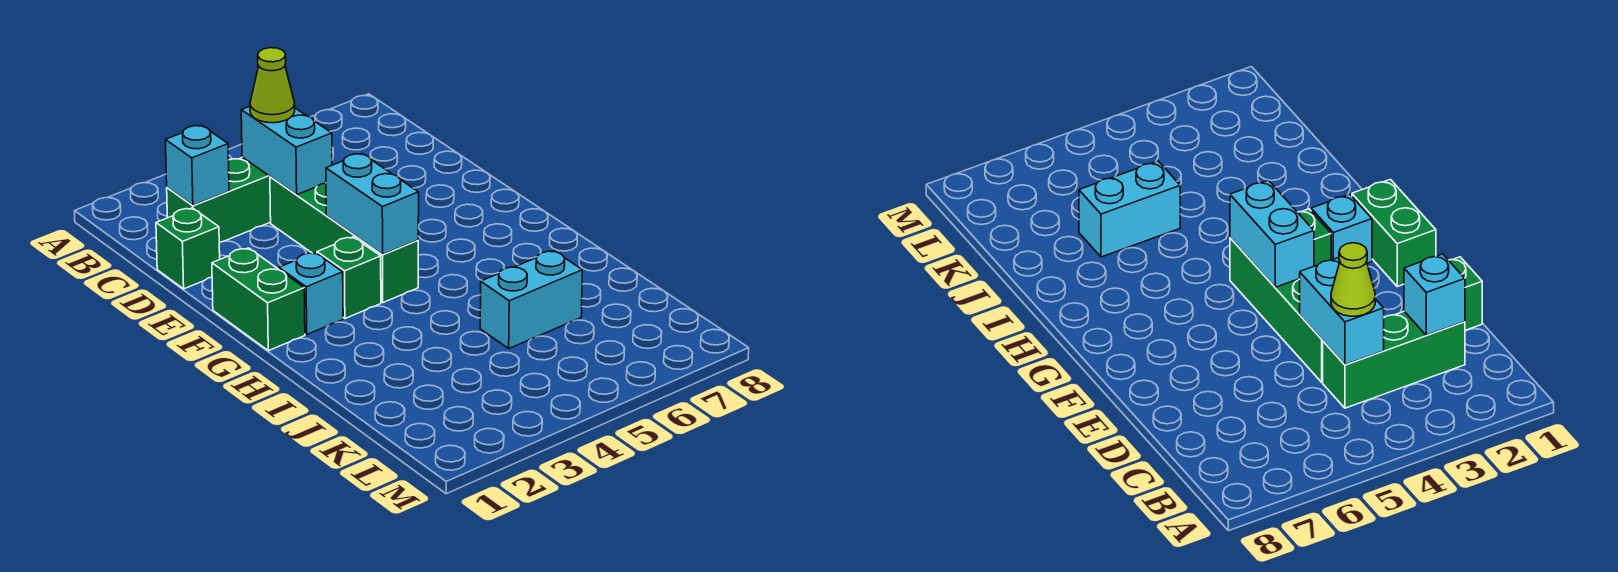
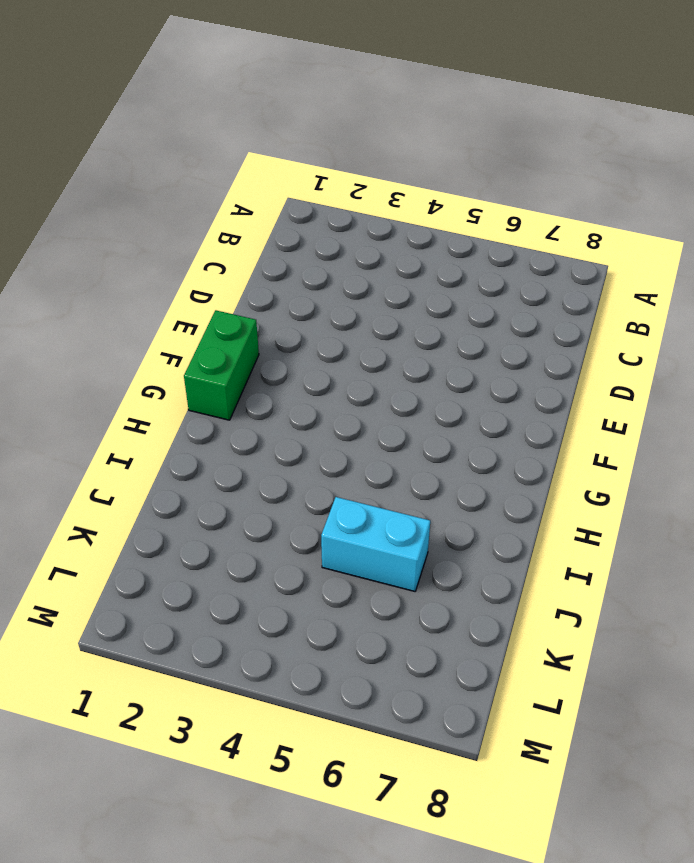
none -> green brick C2:C4 level 1
none -> green brick D1 level 1

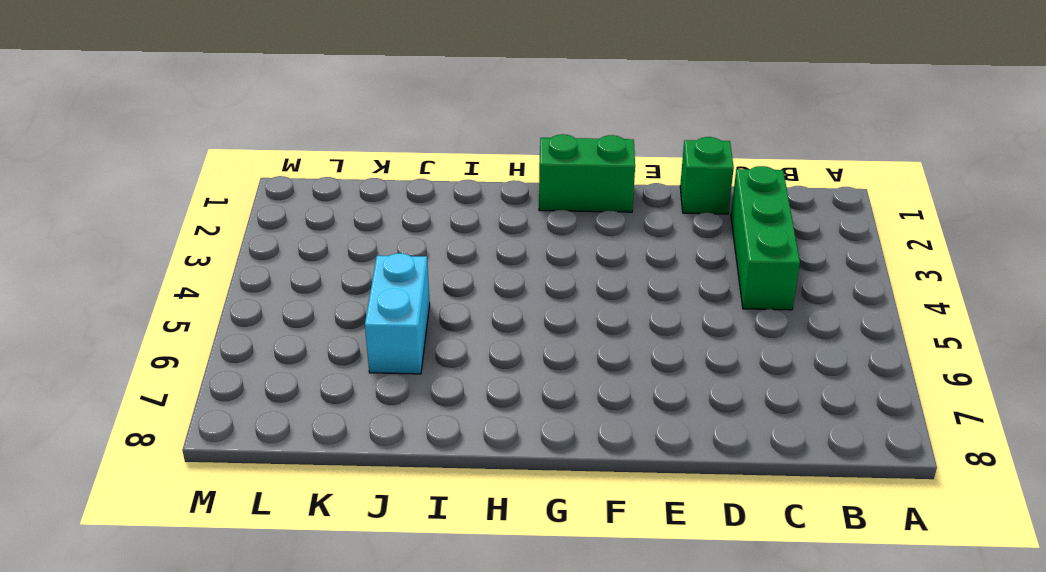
none -> green brick D4:G4 level 1
none -> cyan brick G2 level 1

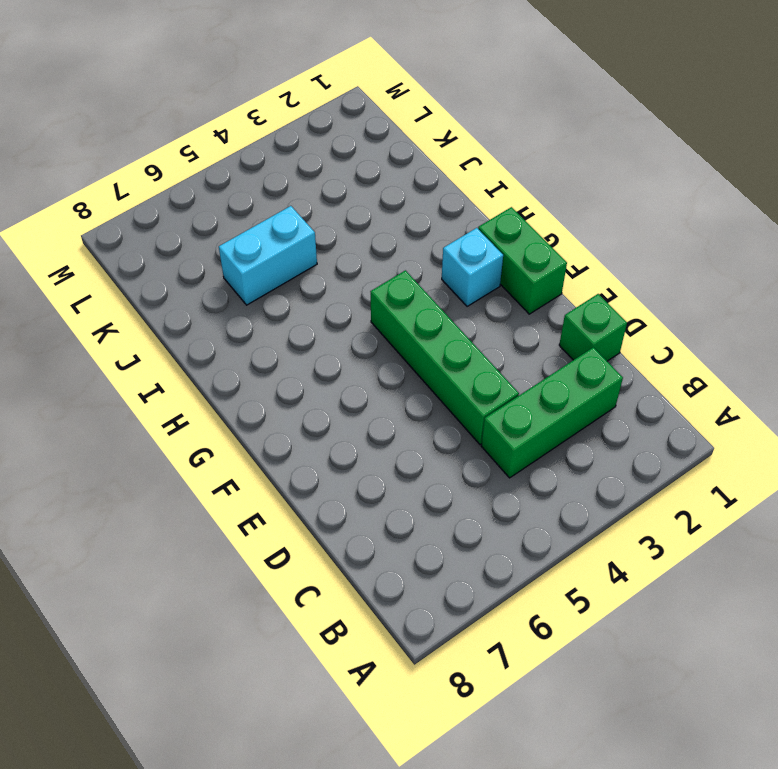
none -> green brick G3 level 1
none -> cyan brick C2 level 2

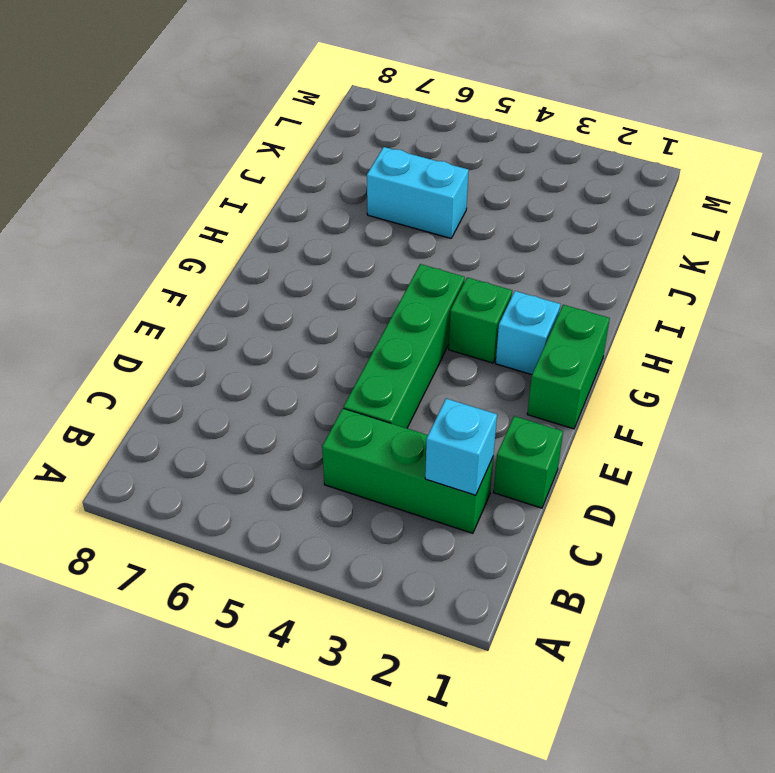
none -> cyan brick C4:D4 level 2
none -> cyan brick F4:G4 level 2

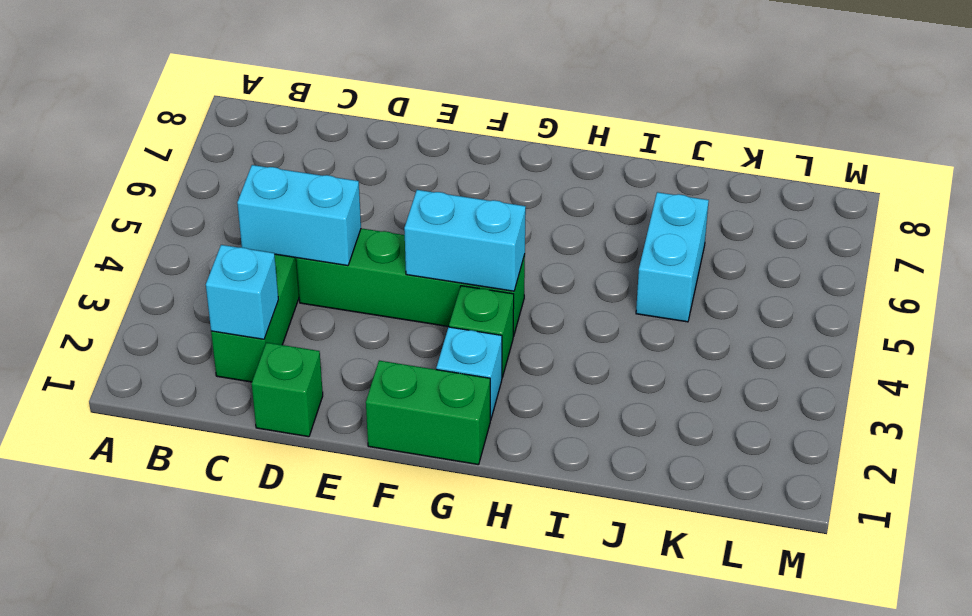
none -> lime cone C4 level 3

